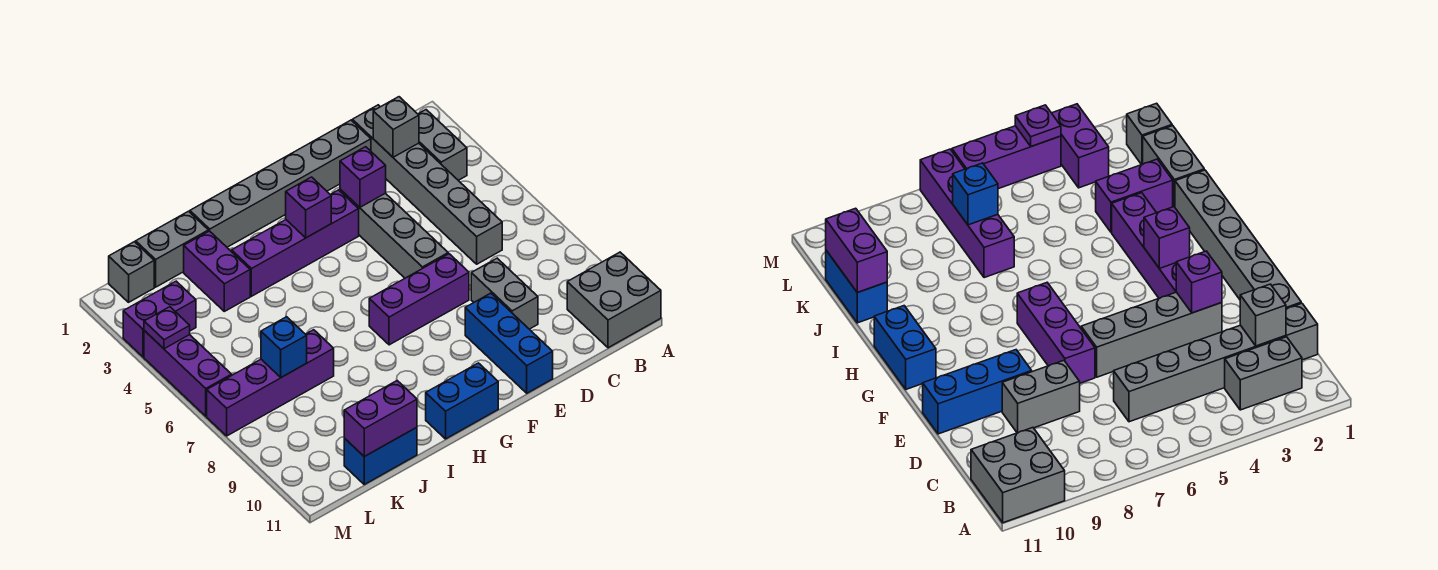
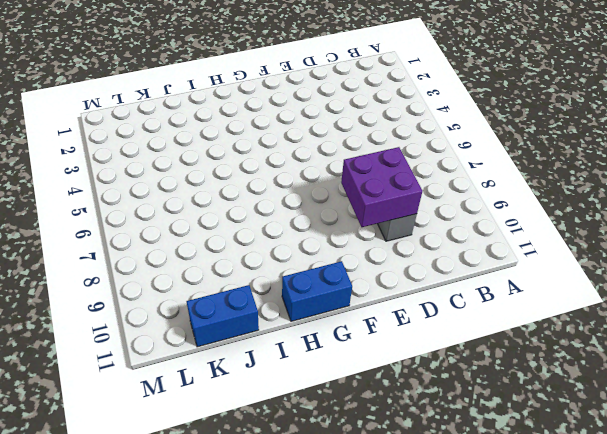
purple brick D8:E9 level 2 -> none
none -> grey brick A10:B11 level 1
none -> grey brick B2:B3 level 1
none -> grey brick C1:C6 level 1

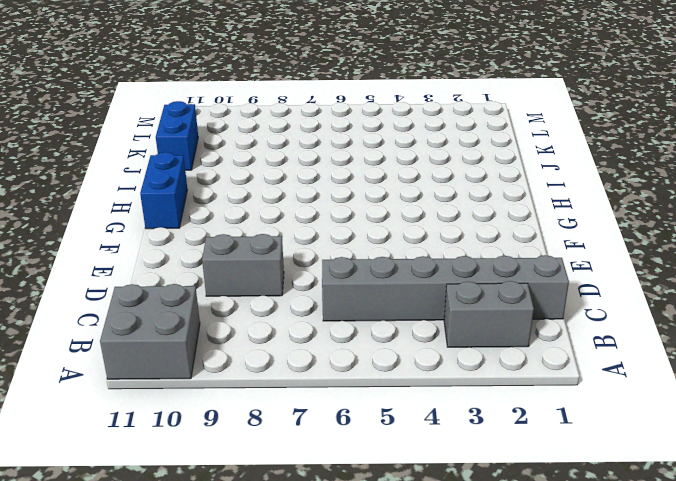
none -> grey brick D1:I1 level 1
none -> grey brick E3:E6 level 1
none -> purple brick E7:G7 level 1

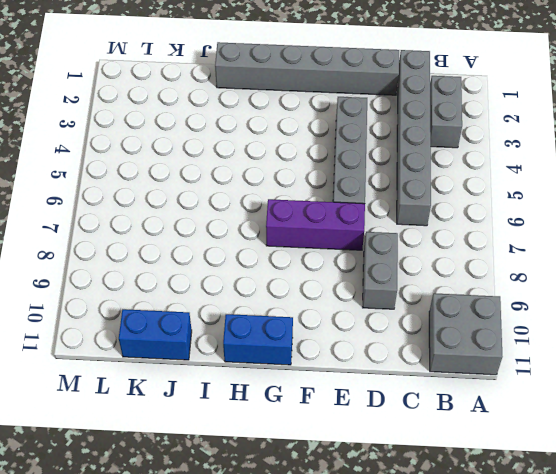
none -> blue brick E9:E11 level 1
none -> purple brick F3:I3 level 1
none -> grey brick J1:K1 level 1

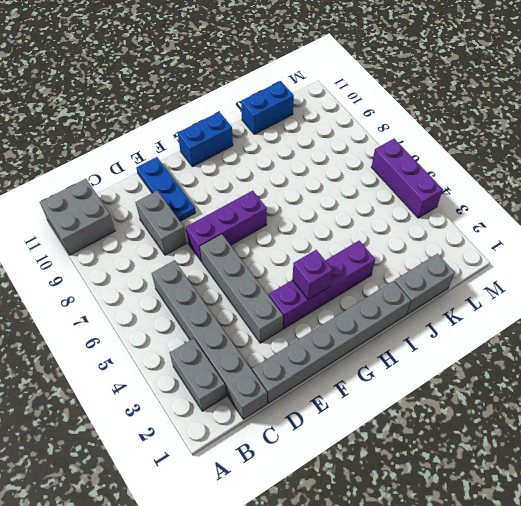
blue plate E9:E11 level 1 -> blue brick E9:E11 level 1
none -> purple brick J2:J3 level 1
none -> purple brick J7:M7 level 1
none -> grey brick L1 level 1

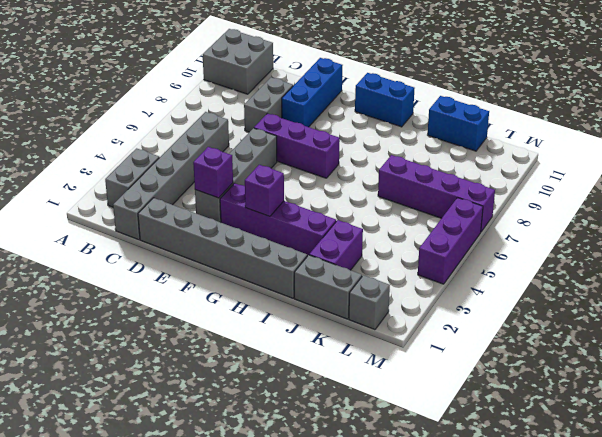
none -> purple brick L3:M3 level 1
none -> grey brick C2 level 2
none -> purple brick J11:K11 level 2

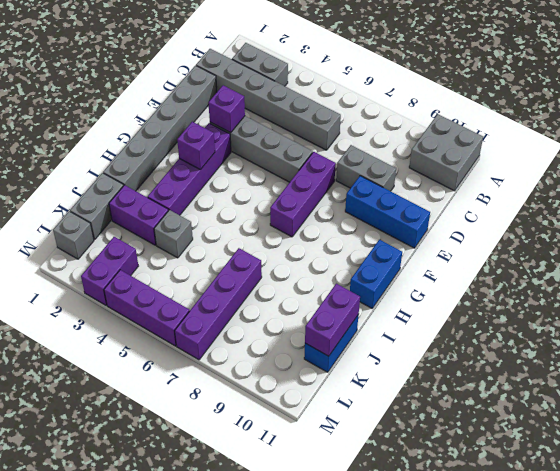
grey brick J4 level 1 -> grey brick C2 level 2
none -> blue brick K7 level 2
none -> purple plate M4 level 2

